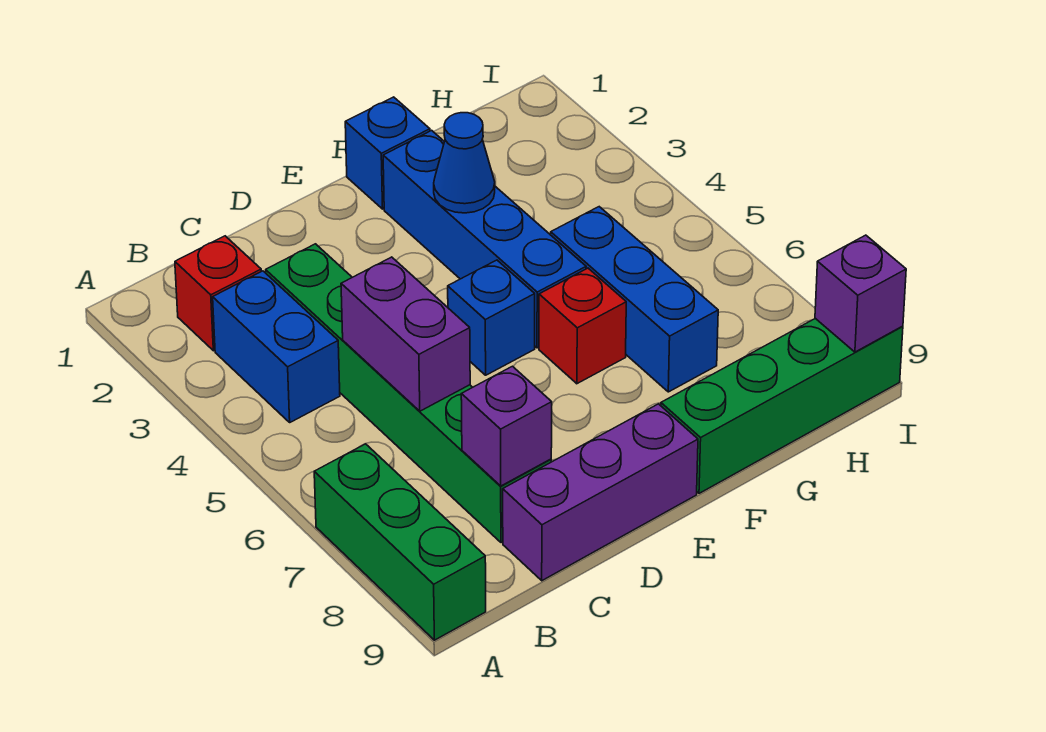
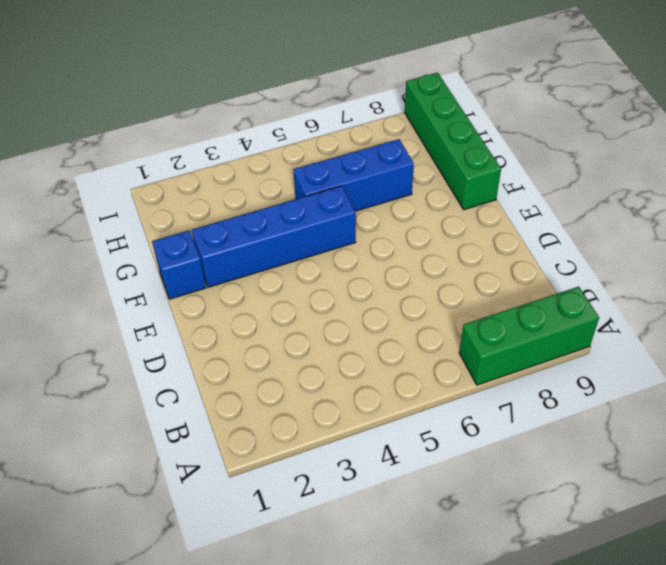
none -> red brick B2 level 1
none -> blue brick B3:B4 level 1
none -> green brick C3:C8 level 1

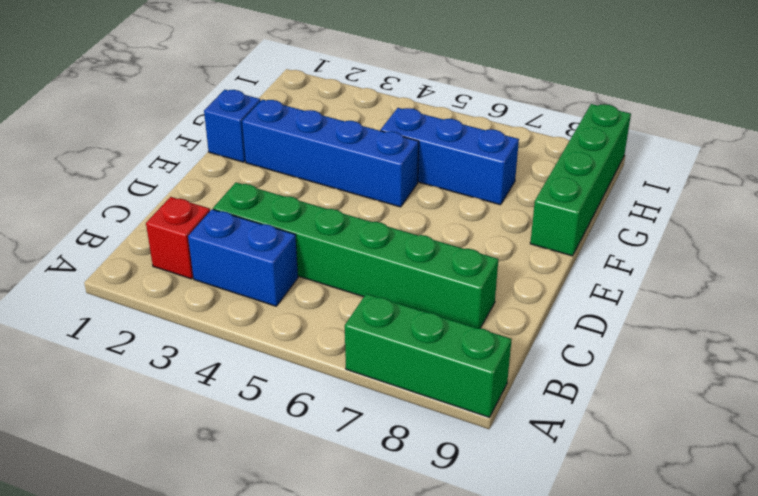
none -> purple brick C9:E9 level 1
none -> blue brick E5 level 1
none -> red brick F6 level 1

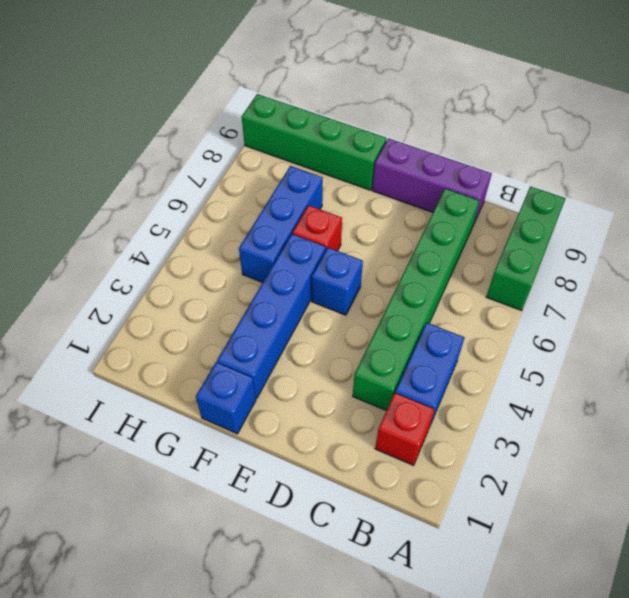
none -> purple brick C5:C6 level 2
none -> purple brick C8 level 2
none -> blue cone F3 level 2

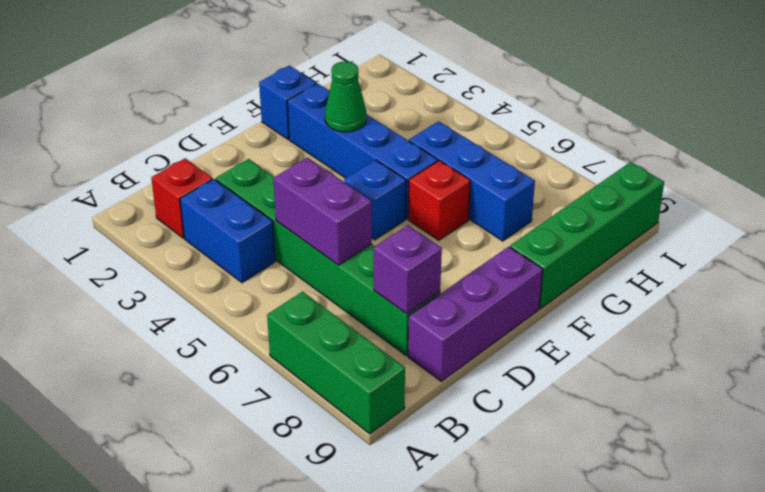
green cone F3 level 2 -> blue cone F3 level 2
none -> purple brick I9 level 2

